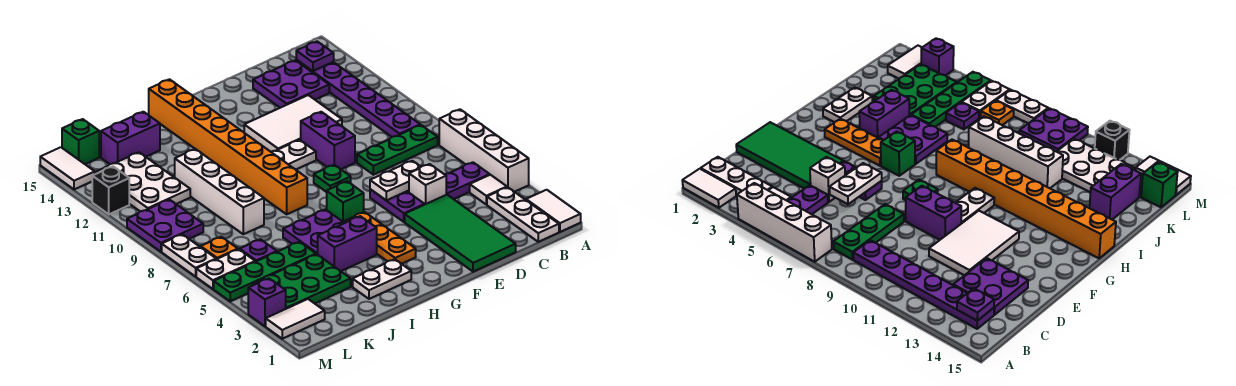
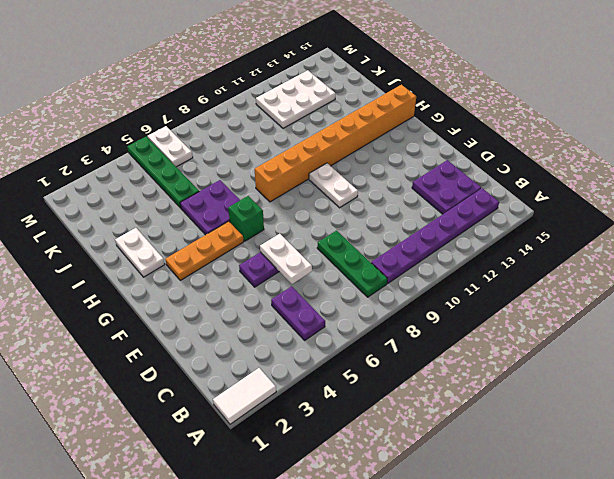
none -> white brick A4:A7 level 1
none -> white plate B1:B3 level 1
none -> white tile B4 level 1
none -> green tile D1:E4 level 1

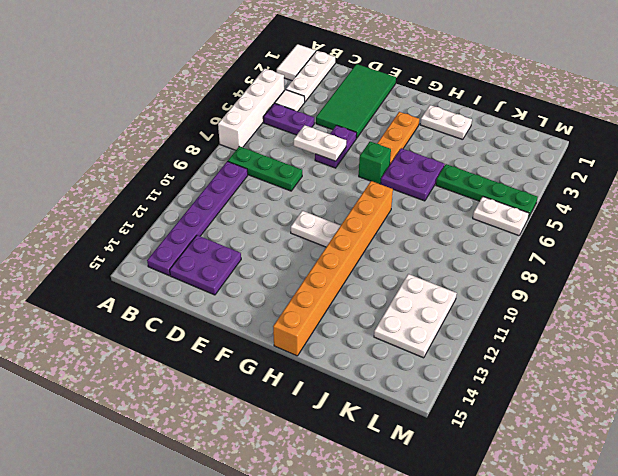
none -> white brick D5 level 1
none -> white tile D11:F12 level 1
none -> purple brick E9:E10 level 1
none -> green plate F8 level 1

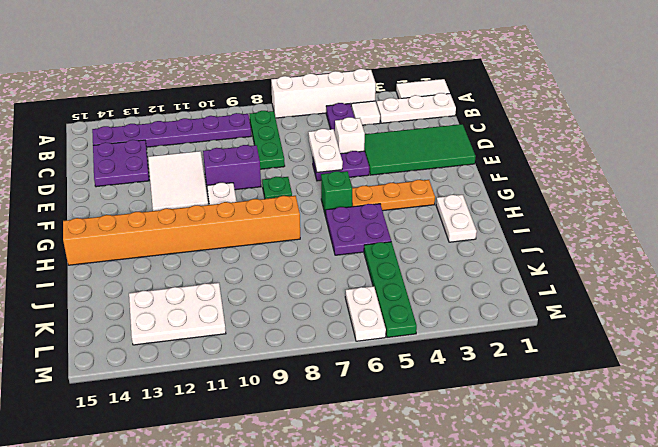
none -> purple brick H4:I4 level 1
none -> green plate J3:L4 level 1
none -> white brick J8:J11 level 1
none -> purple brick J14:K14 level 1

